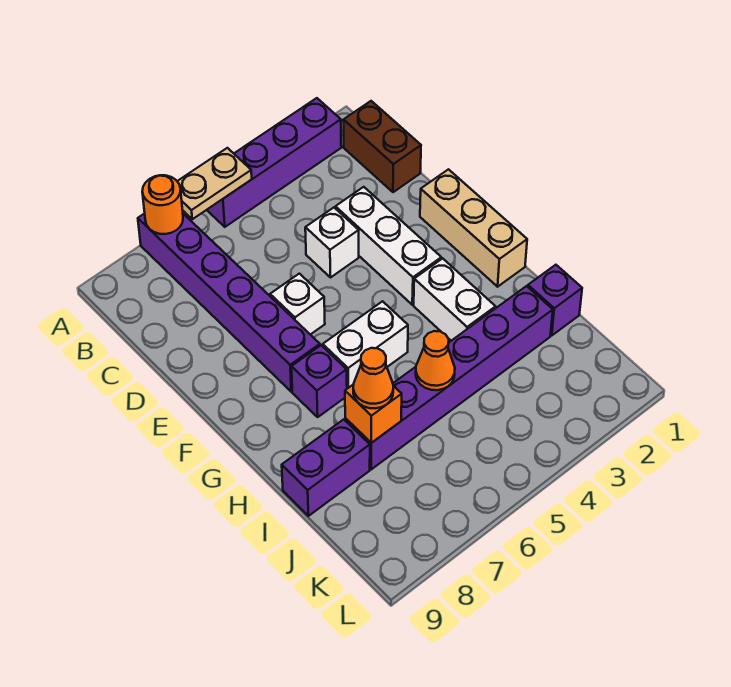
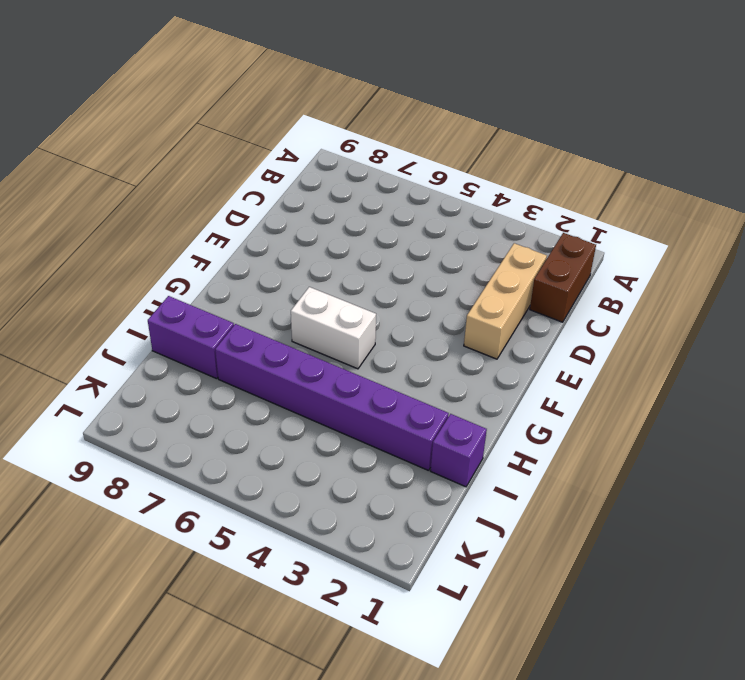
tan brick C2:E2 level 1 -> tan brick E1:G1 level 1
none -> purple brick A2:A5 level 1
none -> purple brick A7:F7 level 1
none -> white brick D3:F3 level 1

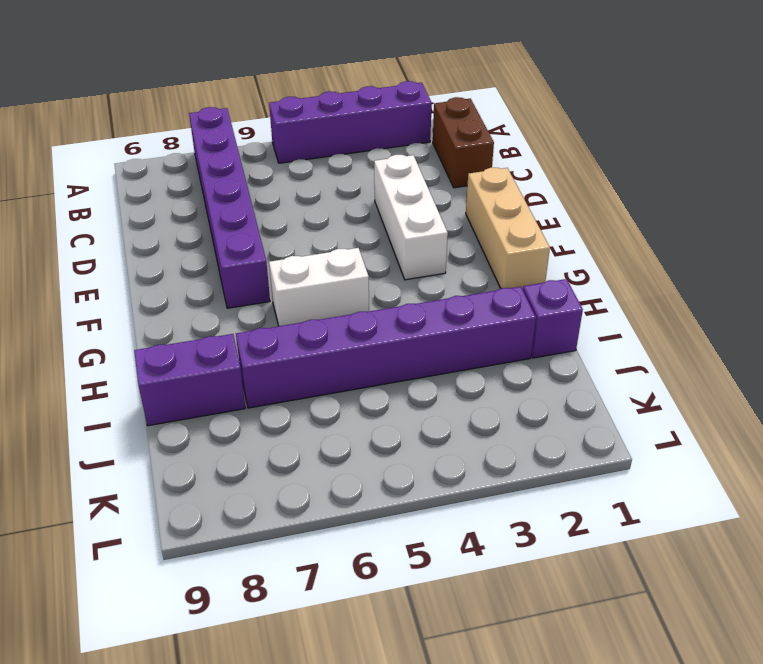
none -> white brick D4 level 1
none -> white brick E6 level 1
none -> white brick G3:H3 level 1

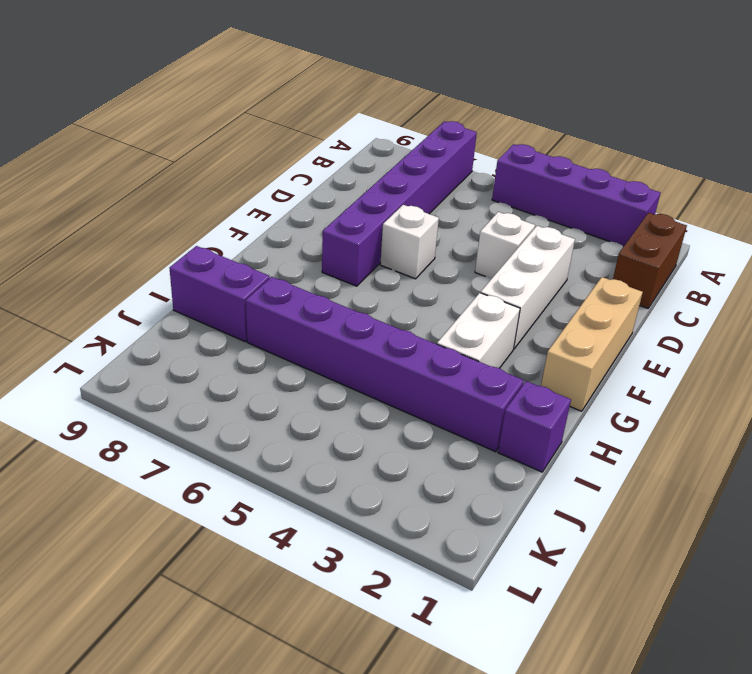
none -> white brick G5:G6 level 1
none -> purple brick G7 level 1
none -> tan plate A5:A6 level 2

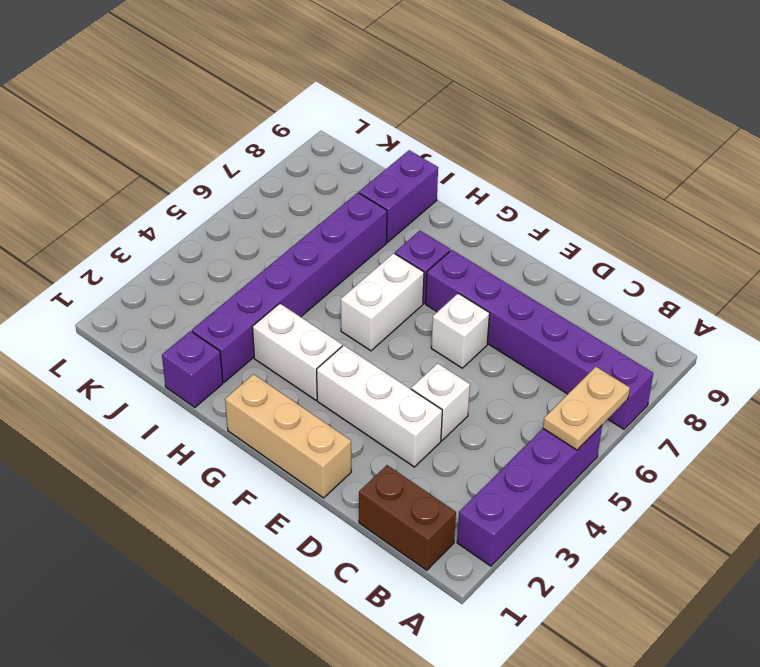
none -> orange round brick A7 level 2
none -> orange cone I5 level 2
none -> orange brick I7 level 2

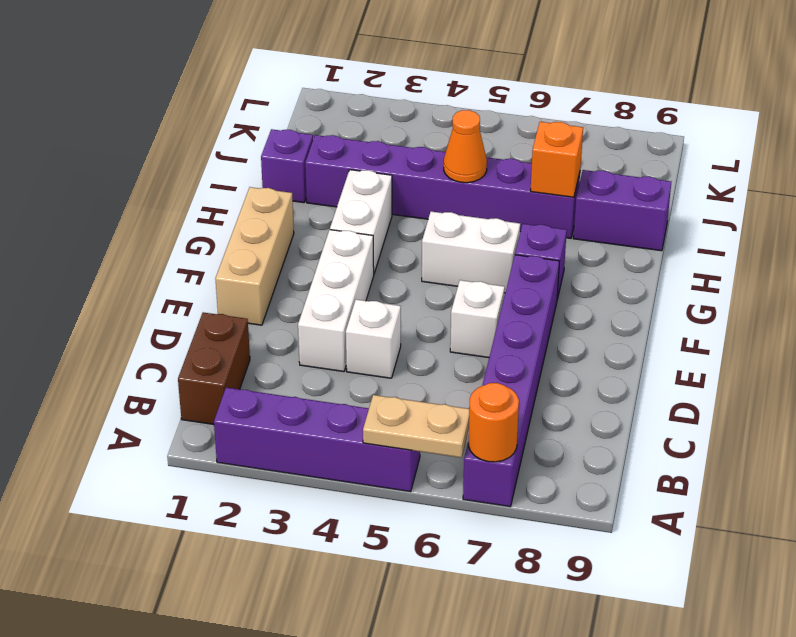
none -> orange cone I7 level 3

